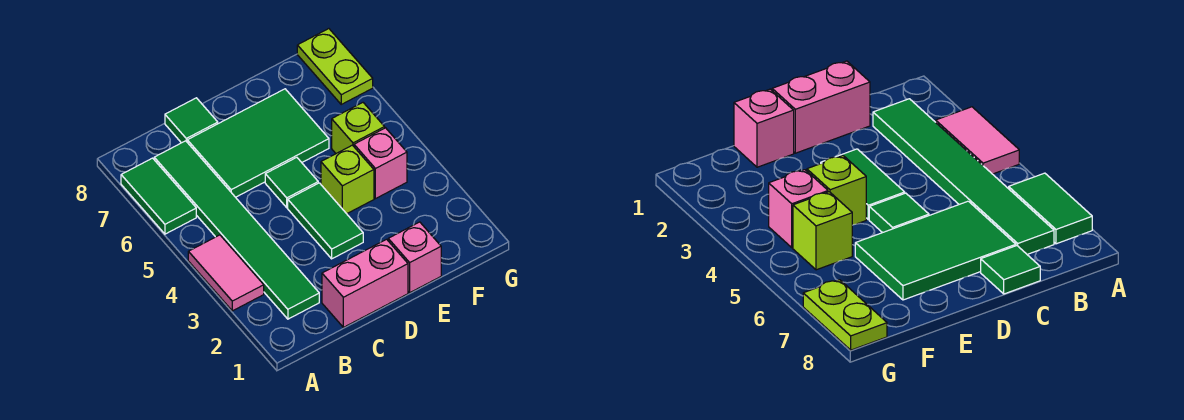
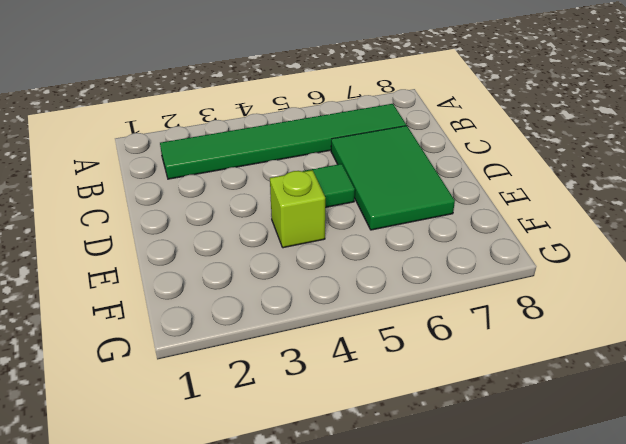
none -> pink tile A3:A4 level 1
none -> green tile A6:A7 level 1
none -> pink brick C1:D1 level 1

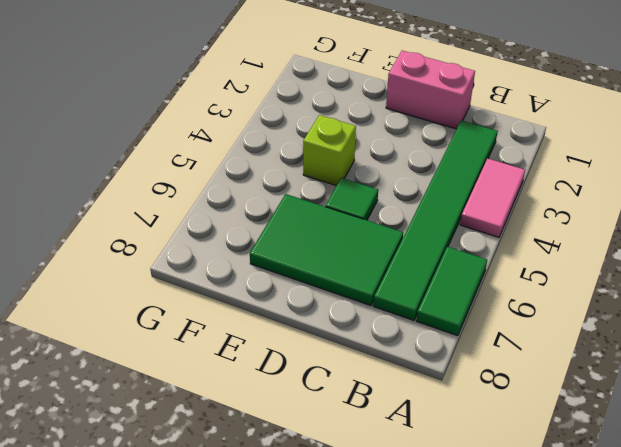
none -> green tile C8 level 1
none -> green tile D3:D4 level 1
none -> pink brick E1 level 1

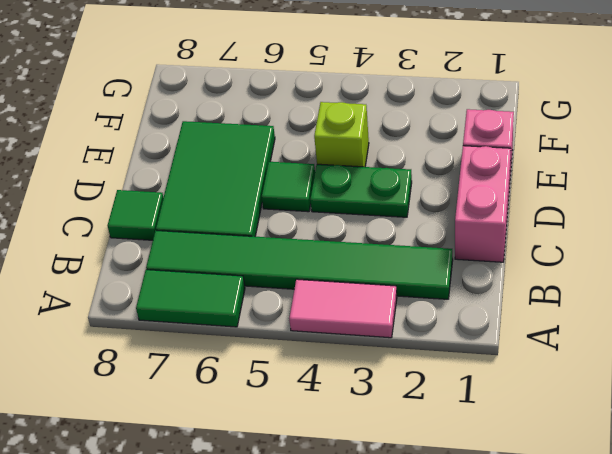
green plate D3:D4 level 1 -> green tile D3:D4 level 1
none -> pink brick F4 level 1
none -> lime brick F5 level 1
none -> lime plate G7:G8 level 1

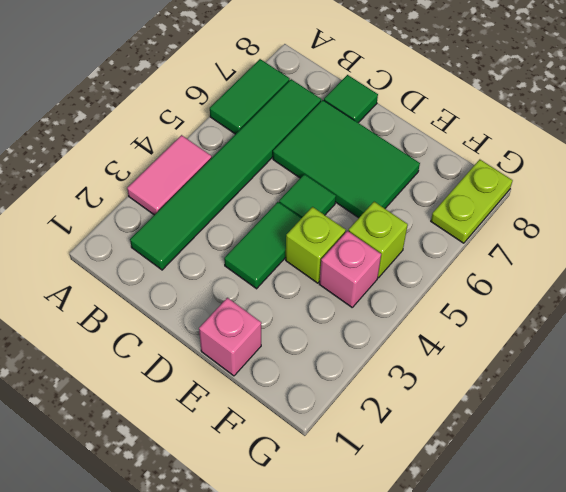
none -> pink brick C1:D1 level 1

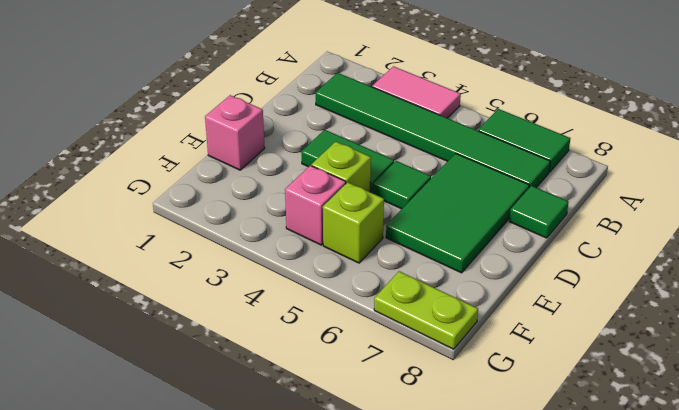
none -> pink brick C1:D1 level 1

